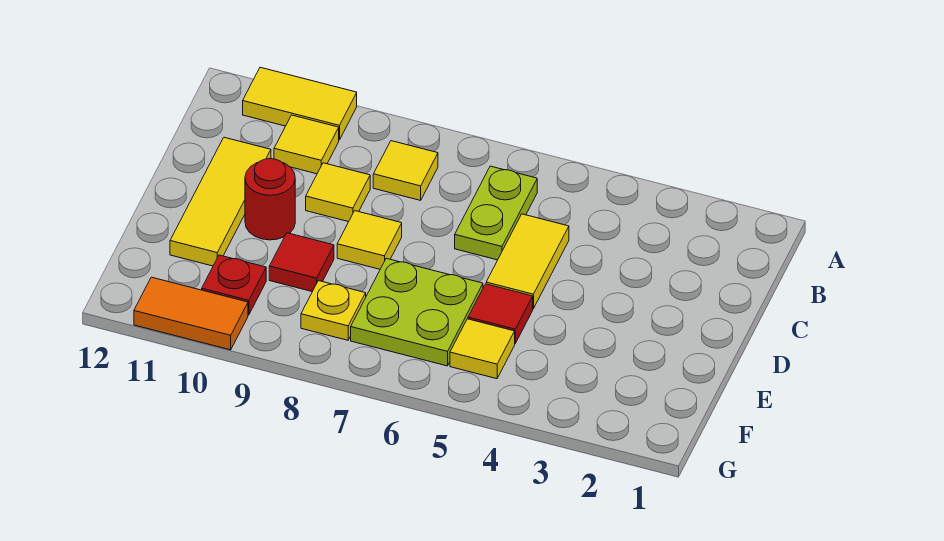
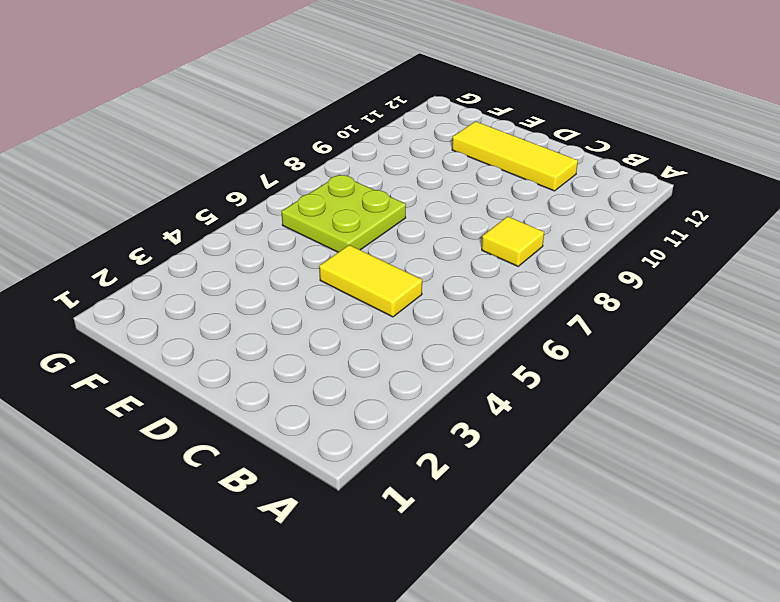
none -> yellow tile A10:A11 level 1
none -> lime plate B6:C6 level 1
none -> yellow tile B10 level 1

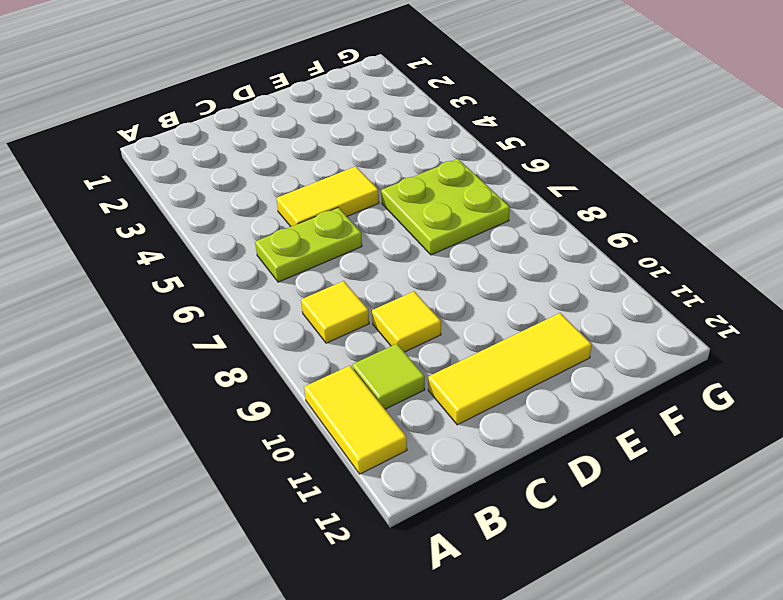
lime tile B10 level 1 -> yellow tile B10 level 1
none -> yellow tile D8 level 1
none -> red round brick D10 level 1
none -> red tile E5 level 1

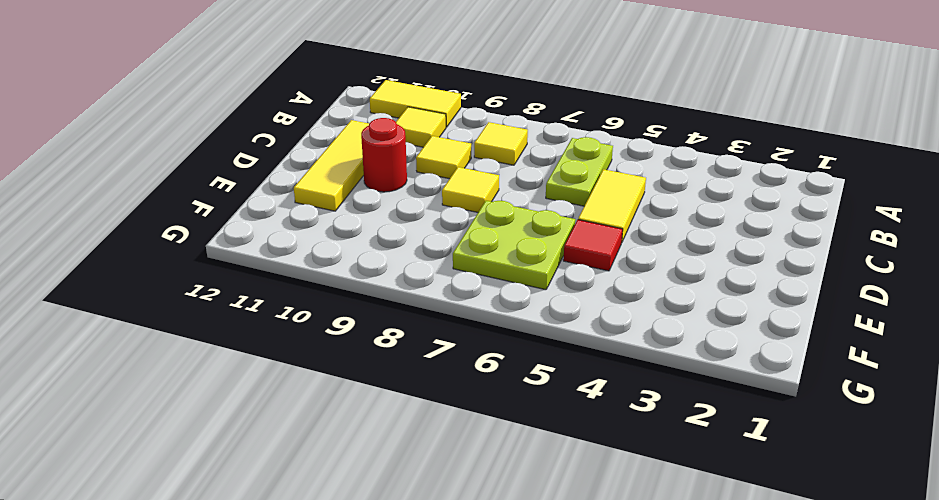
none -> red tile E9 level 1
none -> yellow tile F5 level 1
none -> yellow plate F8 level 1

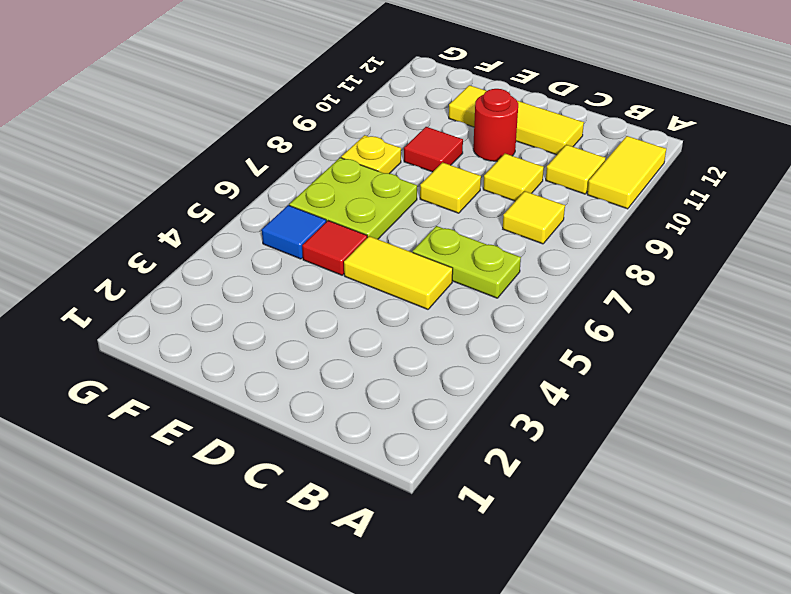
blue tile F5 level 1 -> yellow tile F5 level 1
none -> red plate F10 level 1
none -> orange tile G10:G11 level 1

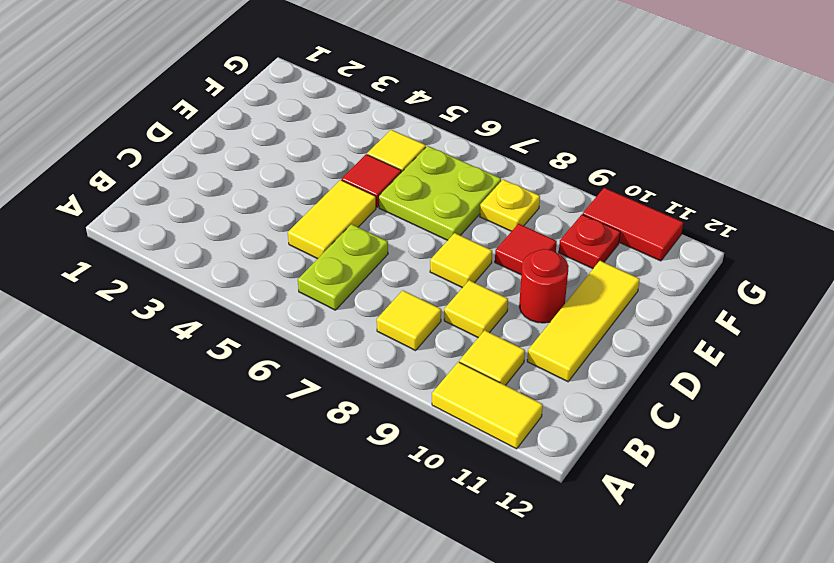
red tile G10:G11 level 1 -> orange tile G10:G11 level 1

